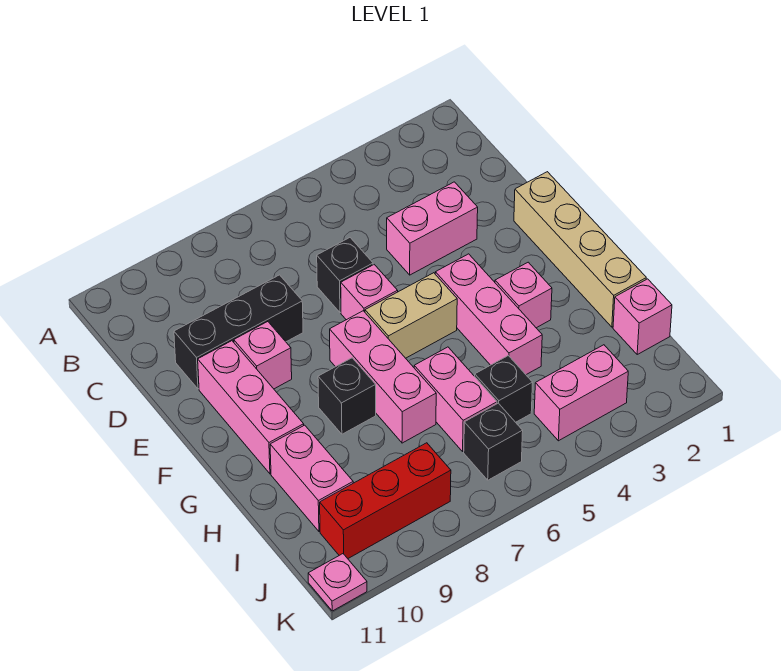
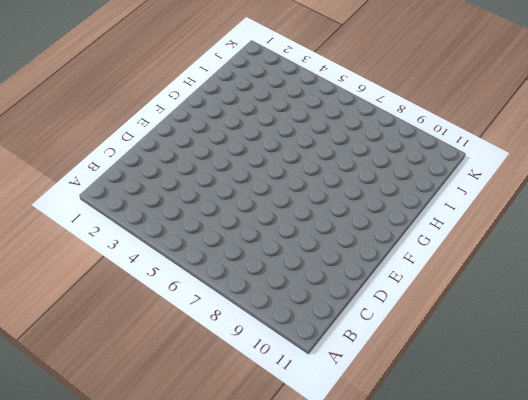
none -> pink brick D3:D4 level 1
none -> black brick D6 level 1
none -> black brick D8:D10 level 1

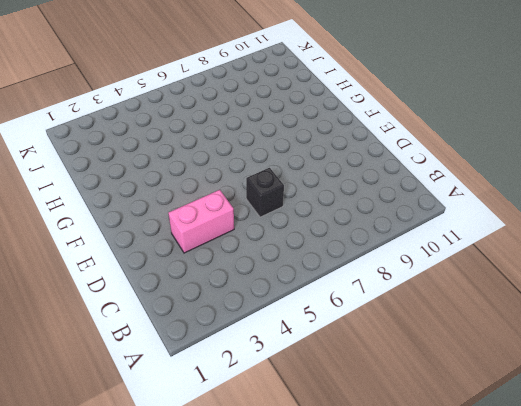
none -> black brick D8:D10 level 1
none -> tan brick E1:H1 level 1
none -> pink brick E6 level 1

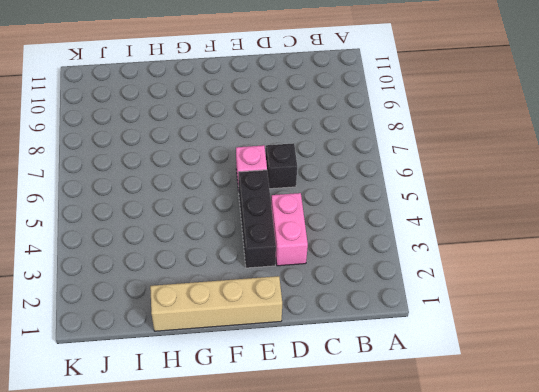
black brick E3:E5 level 1 -> black brick D8:D10 level 1
none -> pink brick E9 level 1
none -> pink brick E10:G10 level 1
none -> pink brick F4:H4 level 1

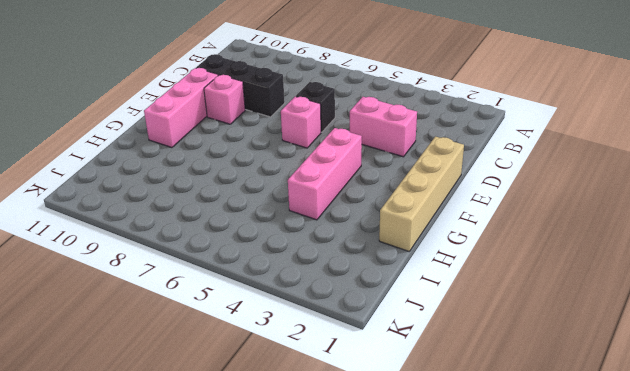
none -> tan brick F5:F6 level 1
none -> pink brick F7:H7 level 1
none -> pink brick G3 level 1

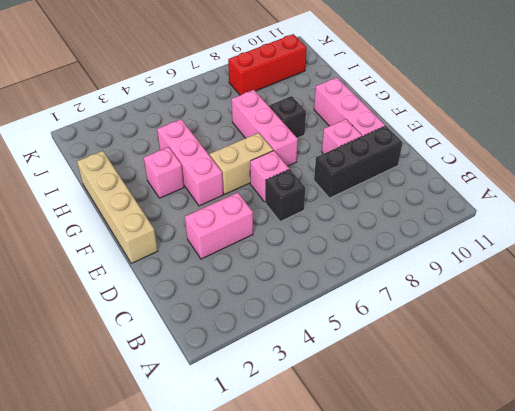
none -> pink brick H6:I6 level 1
none -> pink brick H10:I10 level 1
none -> pink brick I1 level 1

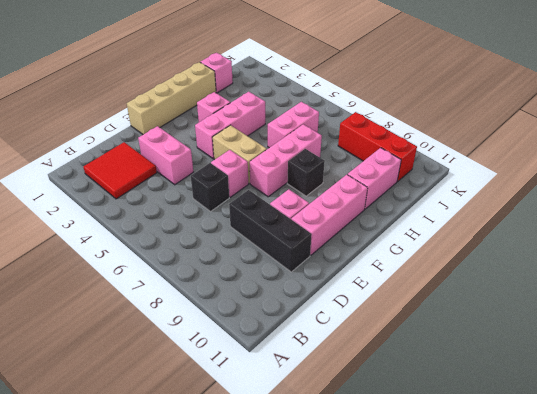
red tile B2:C3 level 1 -> none
none -> black brick I5 level 1
none -> pink brick J3:J4 level 1
none -> black brick J6 level 1

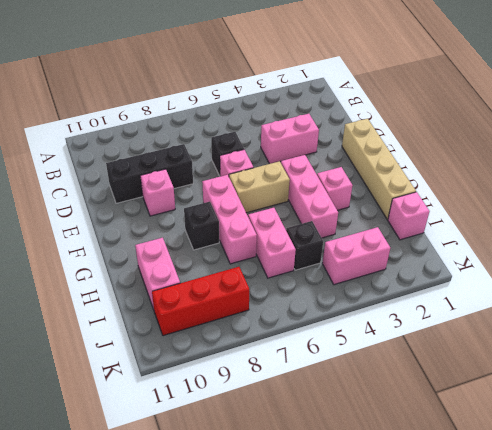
none -> pink brick E10:G10 level 1
none -> black brick J6 level 1
none -> pink plate K11 level 1

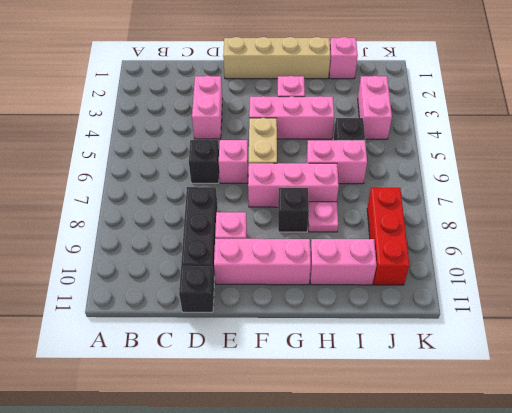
black brick D11 level 1 -> black brick J6 level 1
pink plate H8 level 1 -> pink plate K11 level 1

